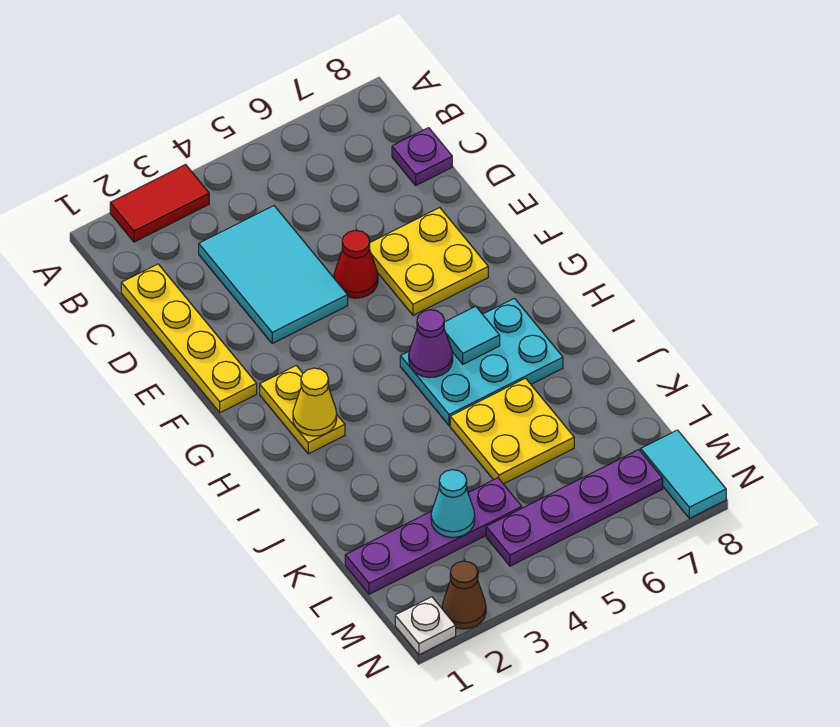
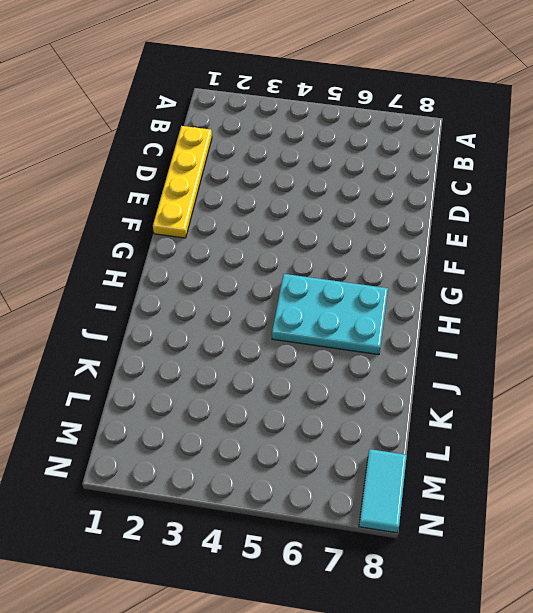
none -> red tile A2:A3 level 1
none -> cyan tile C3:E4 level 1
none -> purple plate C8 level 1

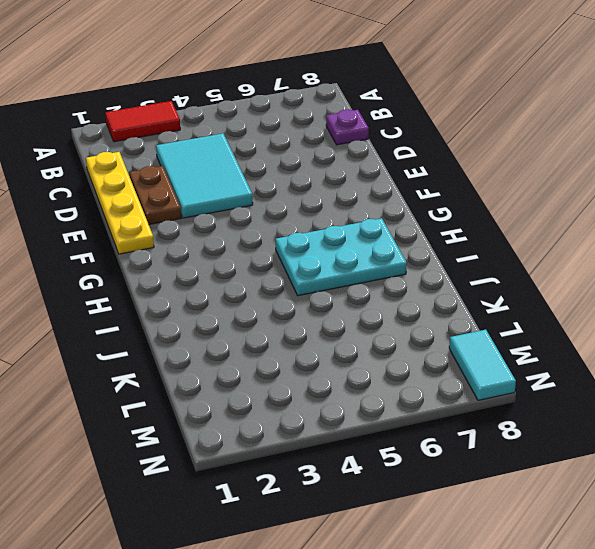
brown plate D2:E2 level 1 -> none
none -> red cone E5 level 1
none -> yellow plate E6:F7 level 1
none -> yellow plate G2:H2 level 1

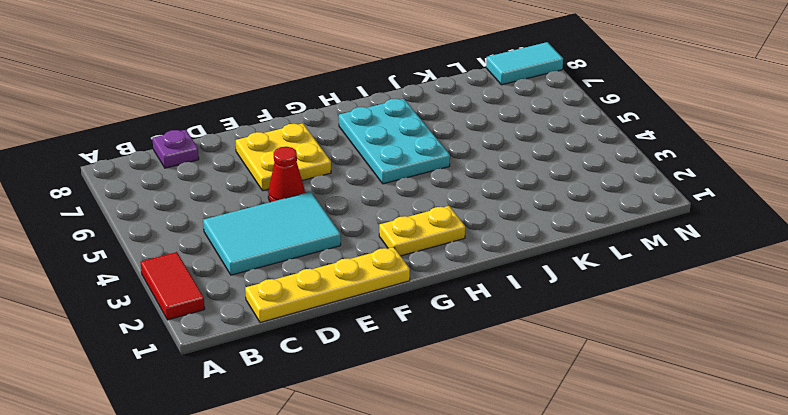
none -> yellow plate J5:K6 level 1
none -> purple plate L1:L4 level 1
none -> purple plate M4:M7 level 1

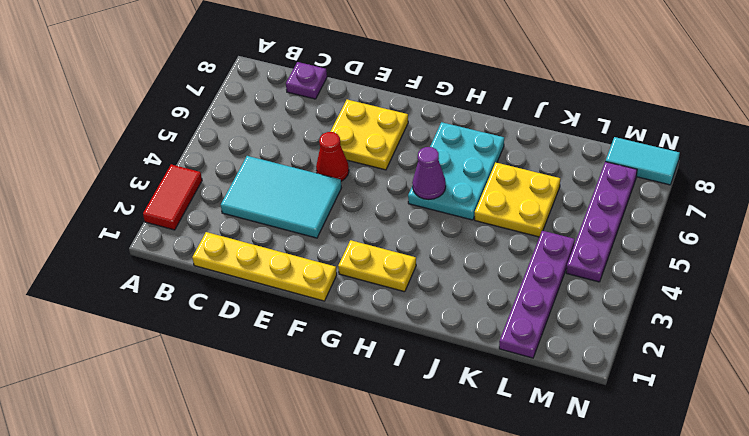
none -> white plate N1 level 1
none -> brown cone N2 level 1
none -> yellow cone H2 level 2

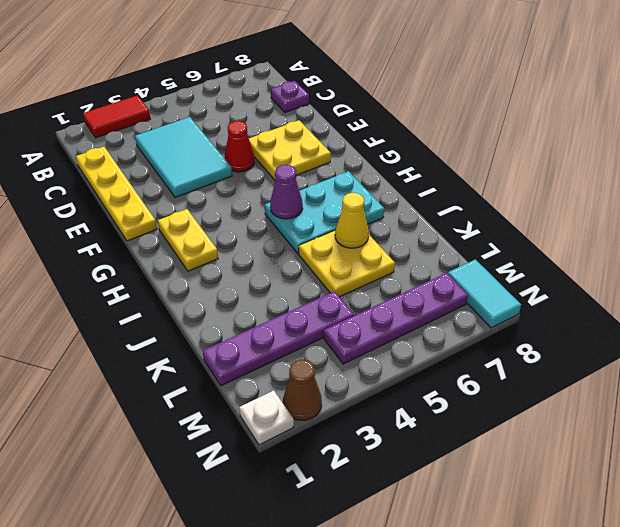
yellow cone J6 level 2 -> yellow cone H2 level 2
none -> cyan tile H6 level 2
none -> cyan cone L3 level 2

